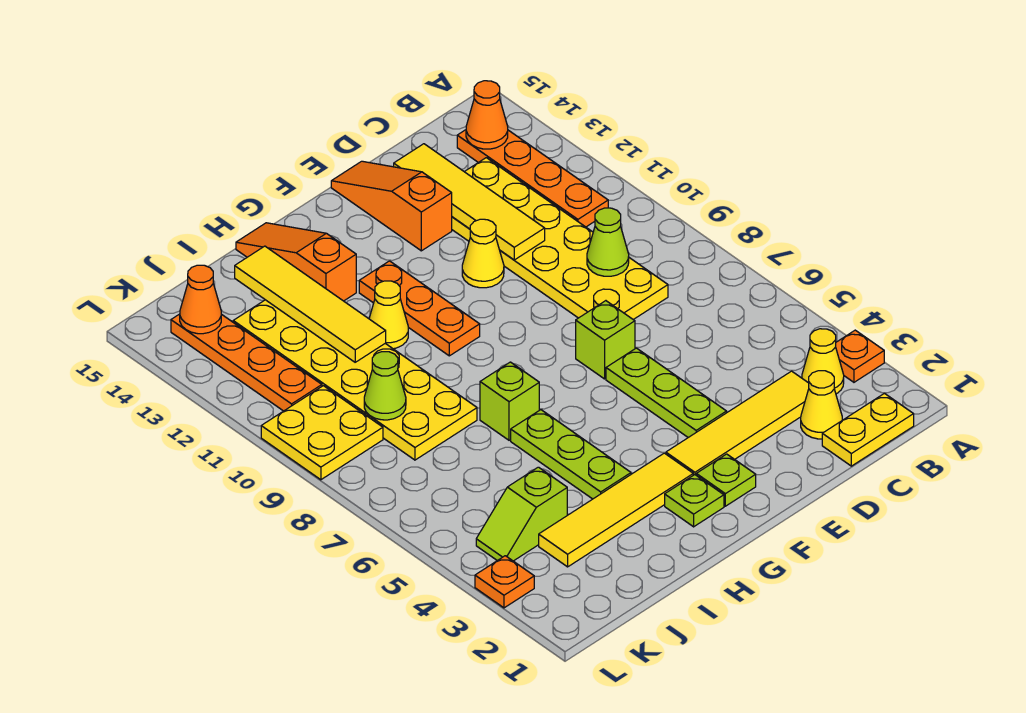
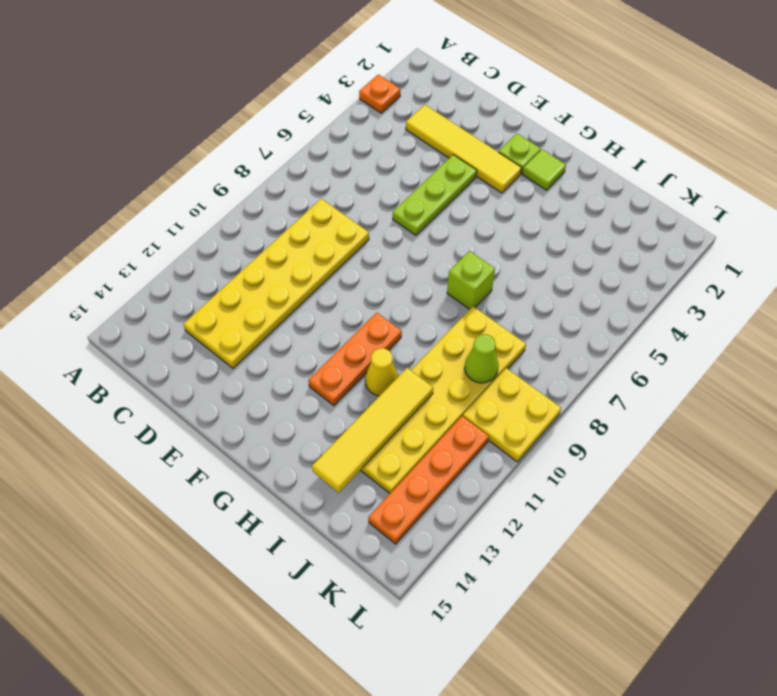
lime tile G2 level 1 -> lime plate G2 level 1
none -> yellow plate B1:C1 level 1
none -> yellow cone B3 level 1
none -> orange plate B11:B14 level 1
none -> yellow cone C2 level 1

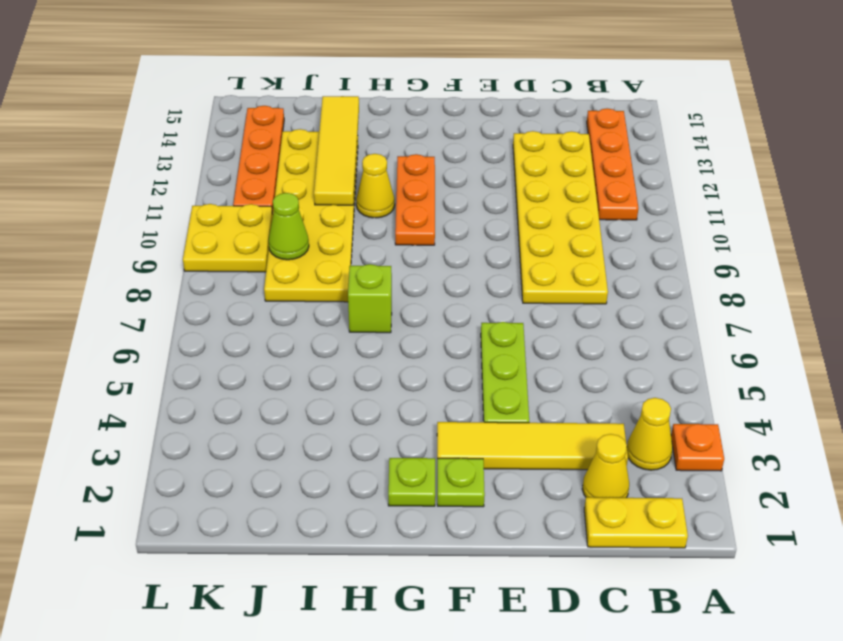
none -> lime brick E7 level 1
none -> yellow cone E11 level 1
none -> orange slope E13:E15 level 1 top 13
none -> yellow tile G3:J3 level 1

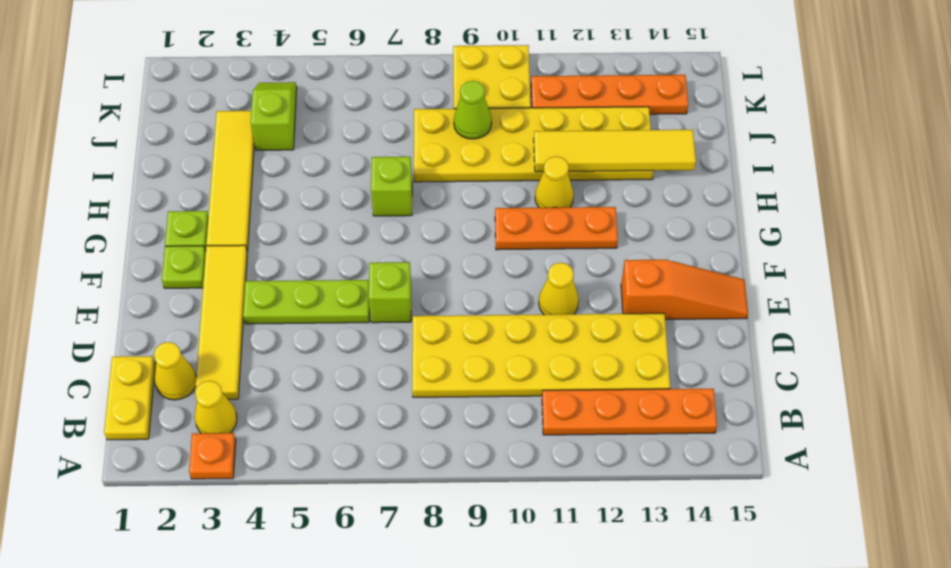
none -> lime plate H4:H6 level 1
none -> orange slope H13:H15 level 1 top 13
none -> orange plate L3 level 1
none -> orange cone B14 level 2

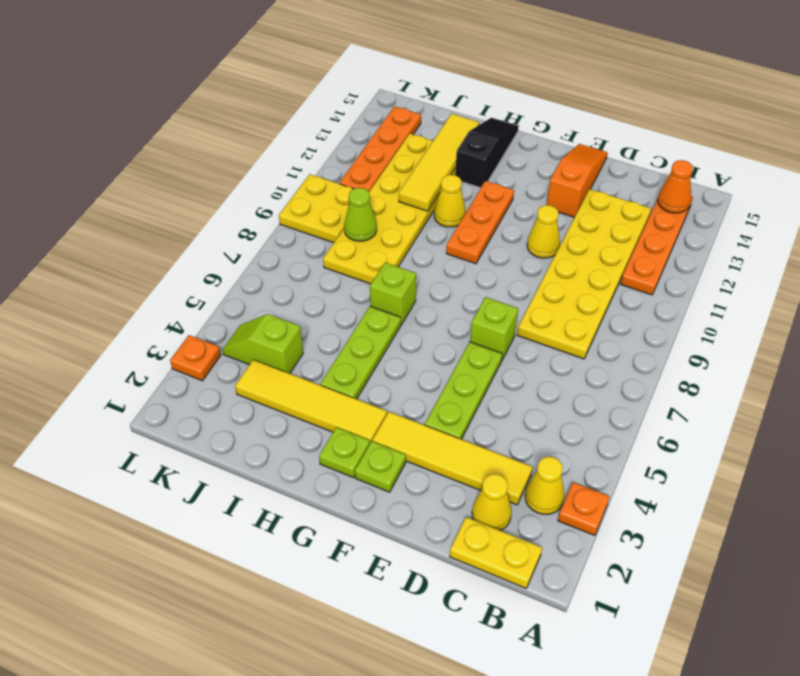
black slope H13:H15 level 1 top 13 -> orange slope H13:H15 level 1 top 13
none -> lime cone C9 level 2
none -> yellow tile D11:D14 level 2
none -> orange cone K14 level 2

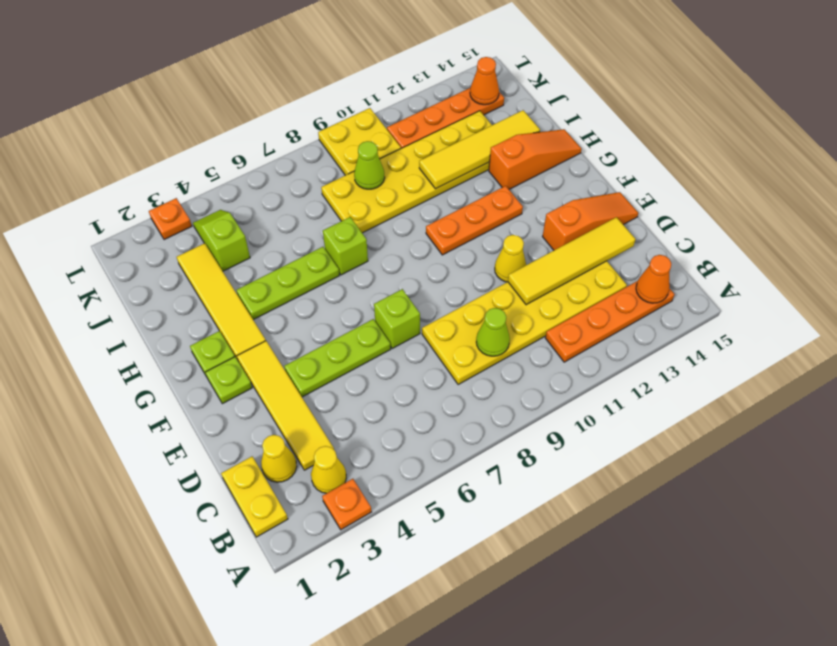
none -> yellow cone H11 level 1

